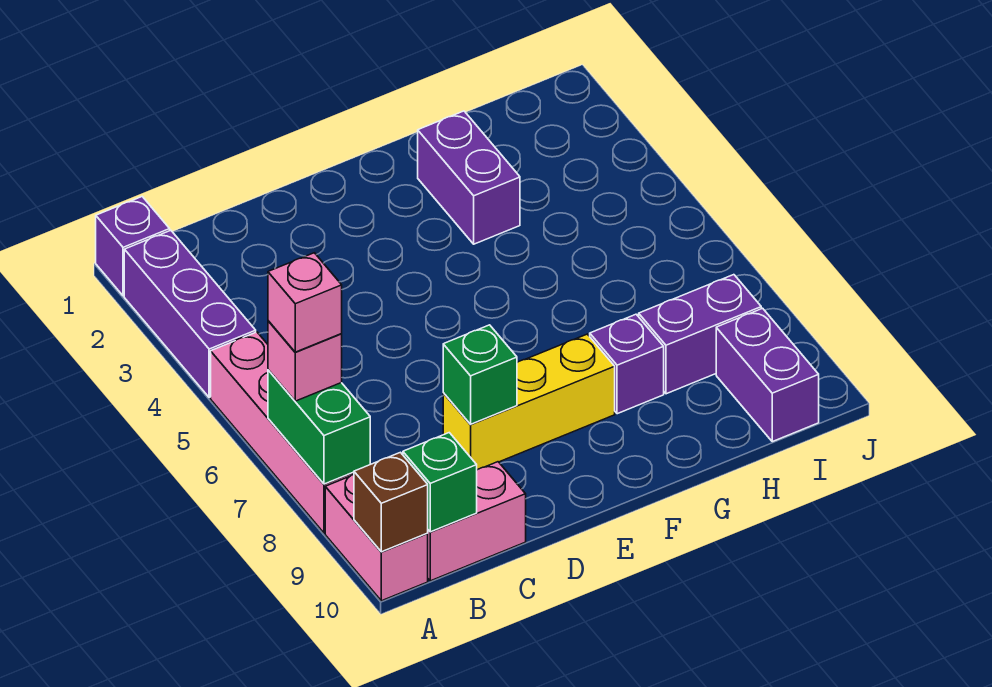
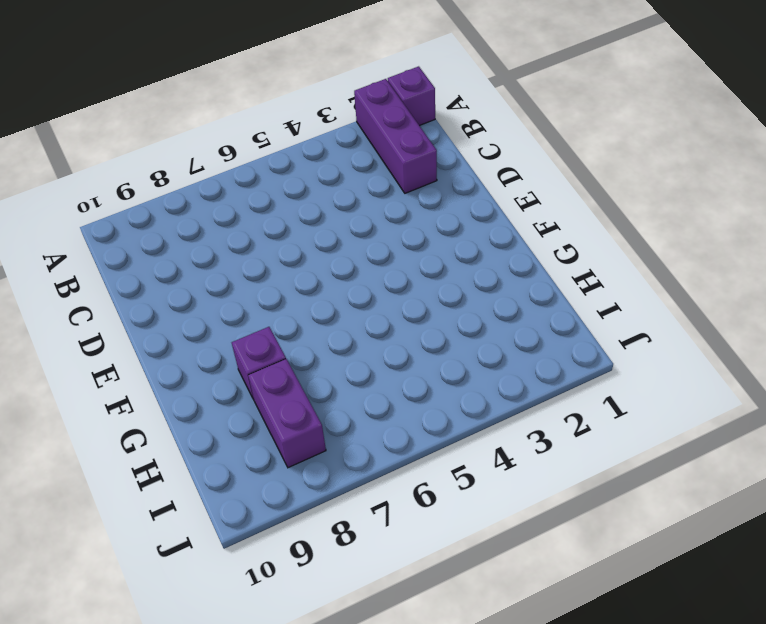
purple brick A2:C2 level 1 -> purple brick A2:A4 level 1
none -> pink brick A5:A8 level 1
none -> pink brick A9:A10 level 1
none -> pink brick B10:C10 level 1

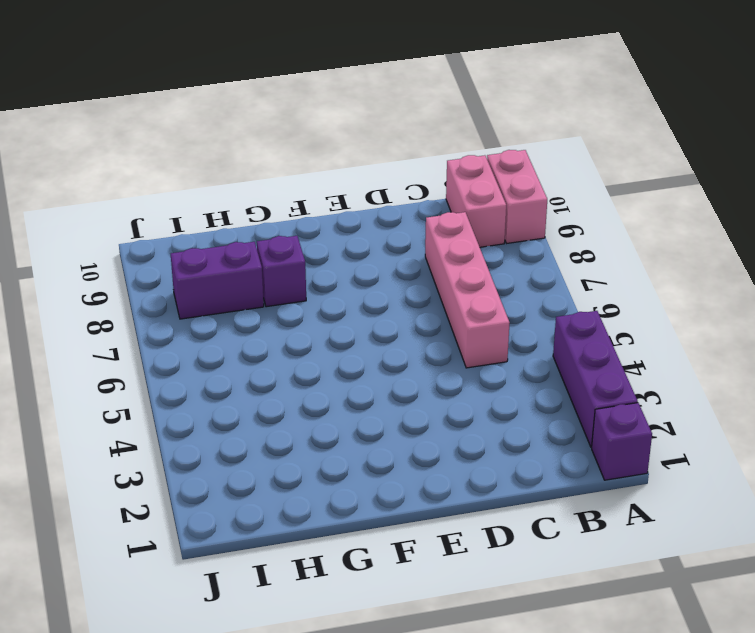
pink brick B9:B10 level 1 -> pink brick B10:C10 level 1
pink brick C5:C8 level 1 -> pink brick A5:A8 level 1
none -> yellow brick D8:F8 level 1
none -> purple brick G2:G3 level 1
none -> purple brick I9:I10 level 1

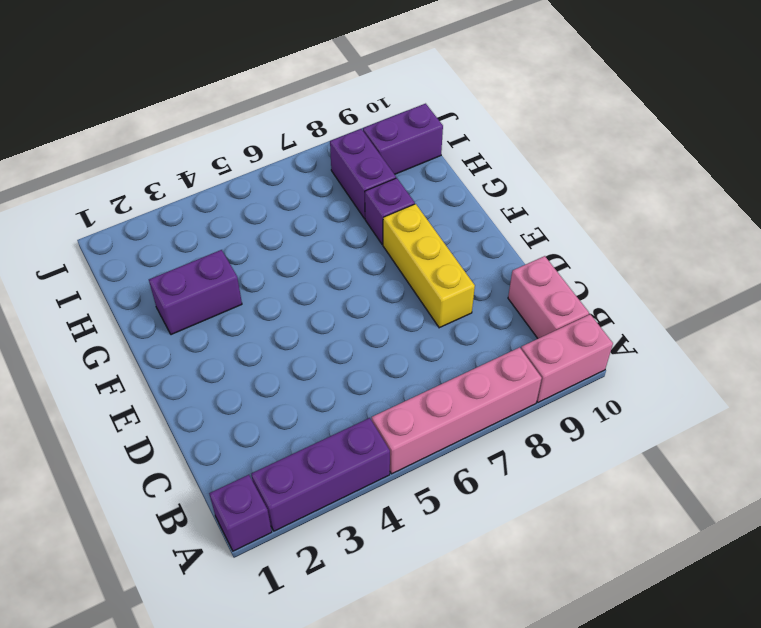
none -> green brick A7:A8 level 2
none -> brown brick A10 level 2
none -> green brick B10 level 2

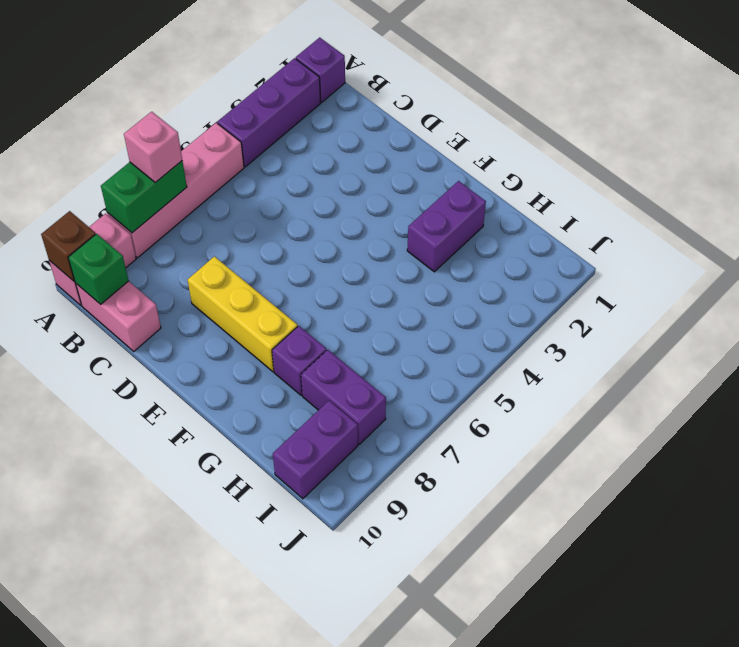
none -> green brick D8 level 2
none -> pink brick A7 level 4

